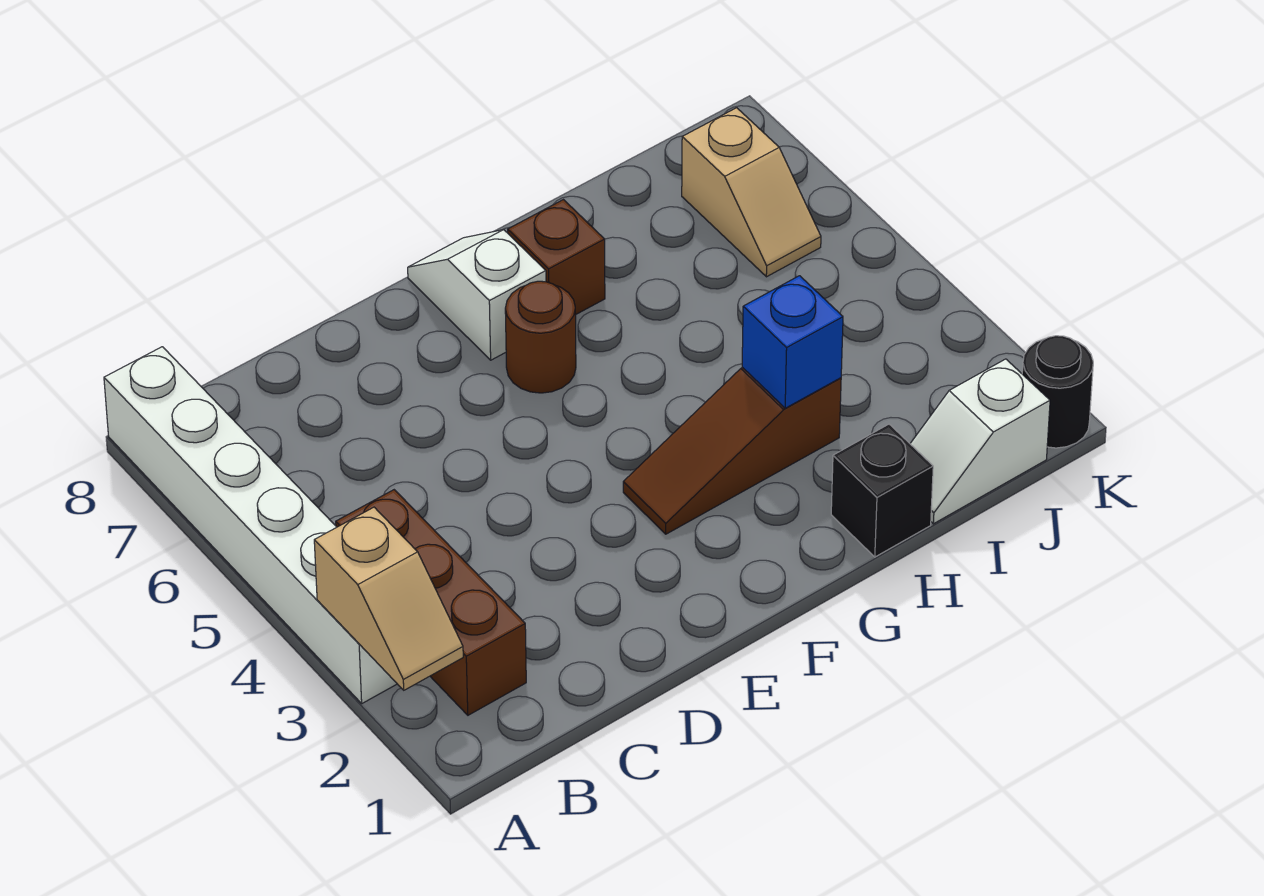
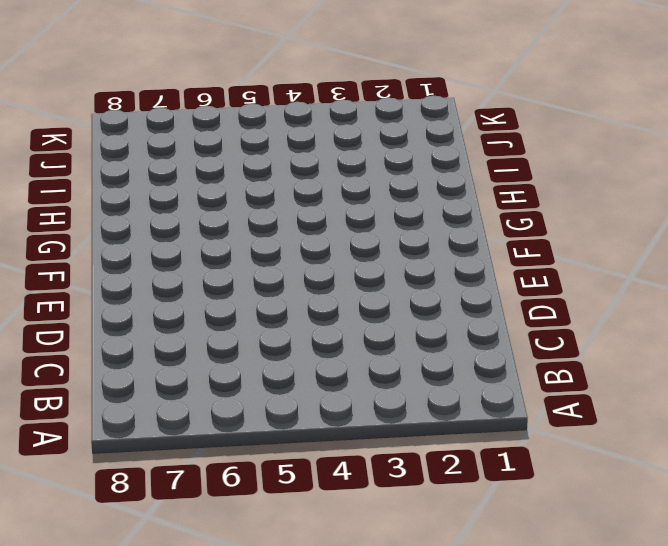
none -> white brick A3:A8 level 1
none -> brown brick B2:B4 level 1
none -> brown slope F3:H3 level 1 top H

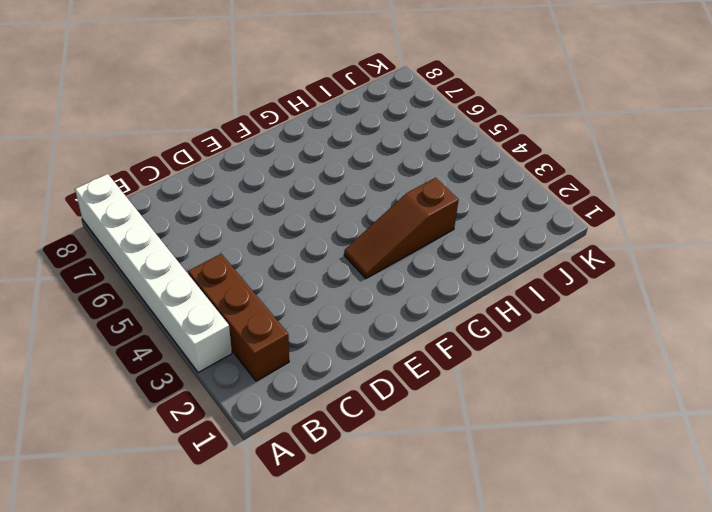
none -> brown round brick F6 level 1
none -> white slope F7:F8 level 1 top 7
none -> brown brick G7 level 1

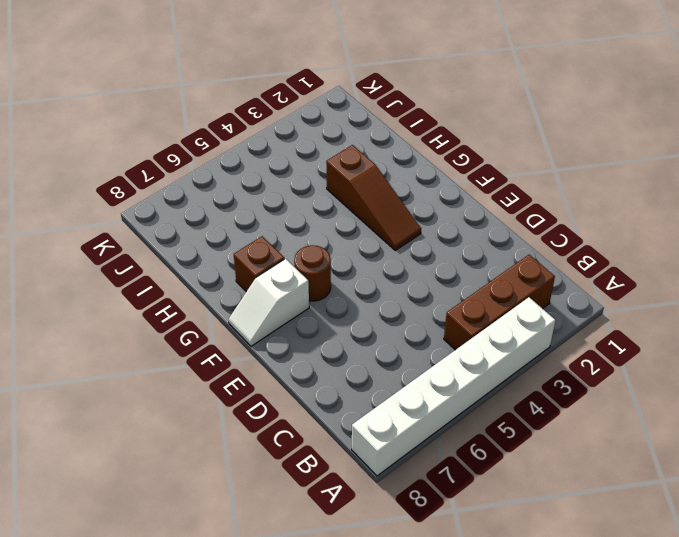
none -> black brick H1 level 1
none -> white slope I1:J1 level 1 top J
none -> tan slope J6:J7 level 1 top 7

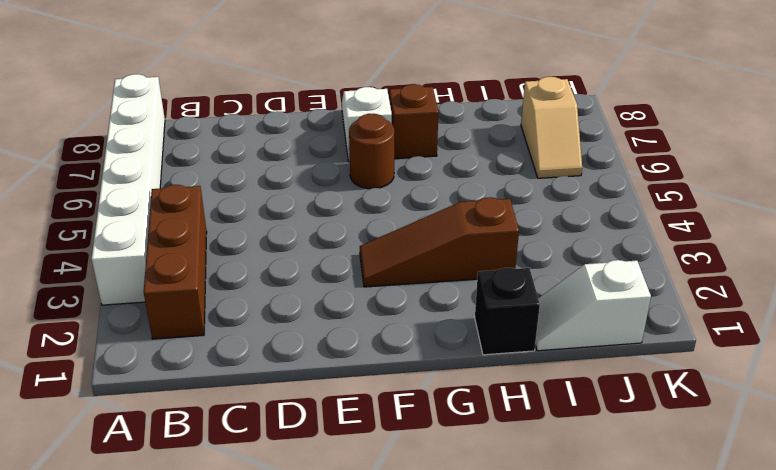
none -> black round brick K1 level 1
none -> tan slope A2:A3 level 2 top 3
none -> blue brick H3 level 2

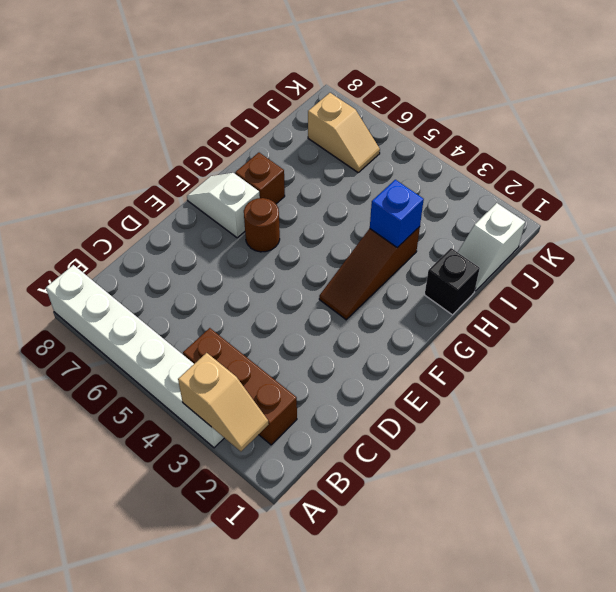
none -> black round brick K1 level 1

